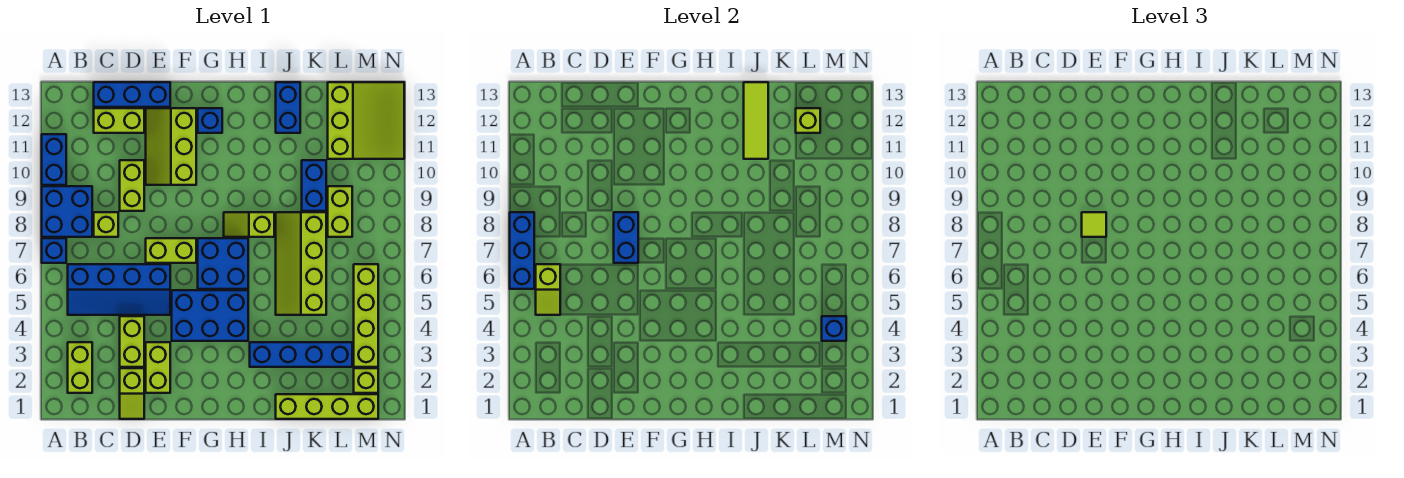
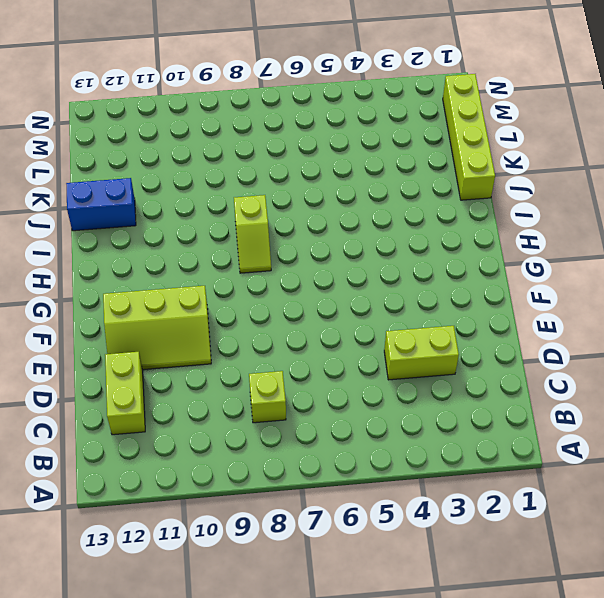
none -> blue brick A7 level 1
none -> blue brick A8:B9 level 1
none -> blue brick A10:A11 level 1
none -> lime brick B2:B3 level 1

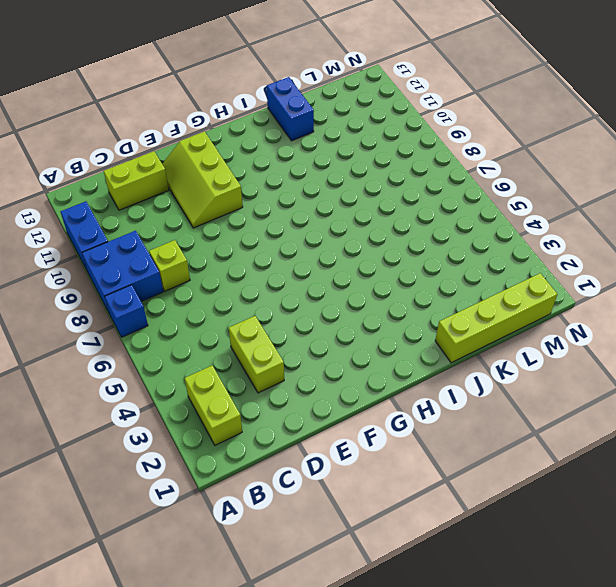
none -> blue slope B5:E6 level 1 top 6
none -> blue brick C13:E13 level 1
none -> lime slope D1:D2 level 1 top 2
none -> lime brick D9:D10 level 1

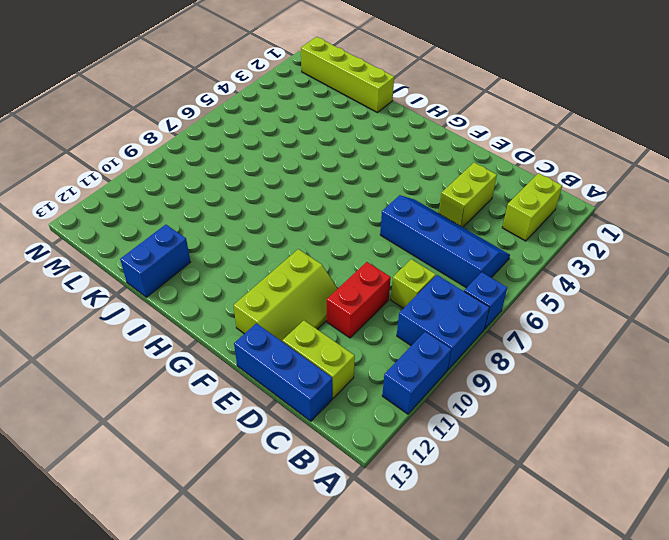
red brick D9:D10 level 1 -> lime brick D9:D10 level 1
none -> lime slope D1:D2 level 1 top 2
none -> lime brick E2:E3 level 1
none -> lime brick E7:F7 level 1
none -> blue brick F4:H5 level 1

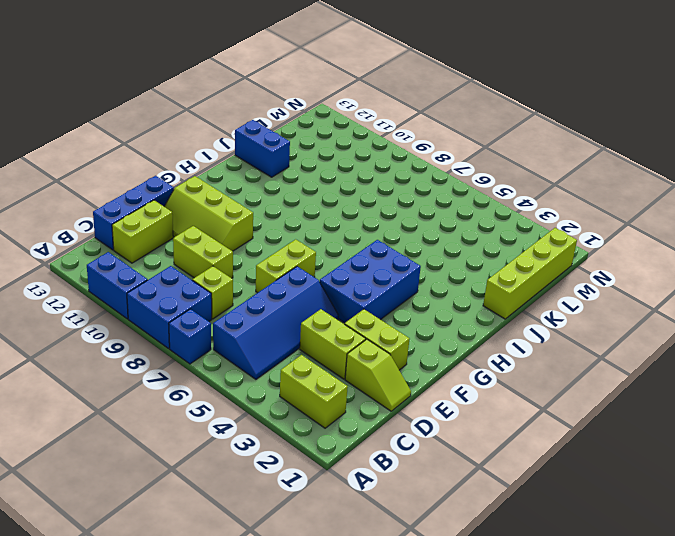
none -> blue brick G6:H7 level 1
none -> blue brick G12 level 1
none -> lime slope H8:I8 level 1 top I
none -> blue brick I3:L3 level 1

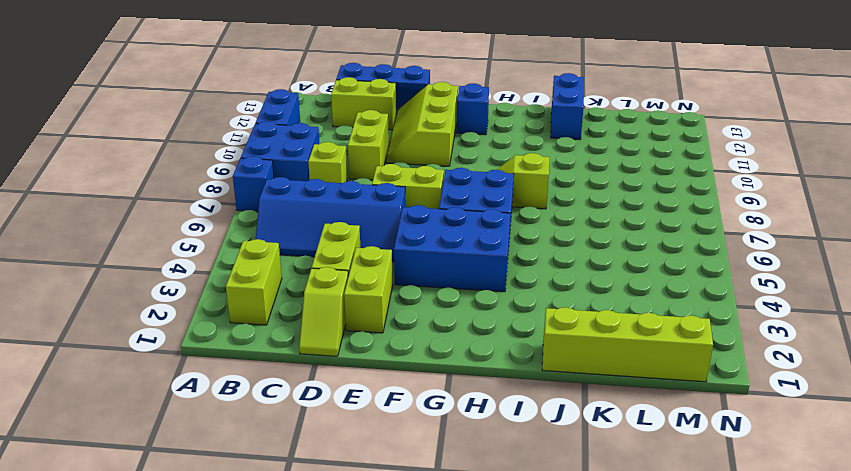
none -> blue brick I3:L3 level 1
none -> lime slope J5:K8 level 1 top K
none -> blue brick K9:K10 level 1
none -> lime brick L8:L9 level 1

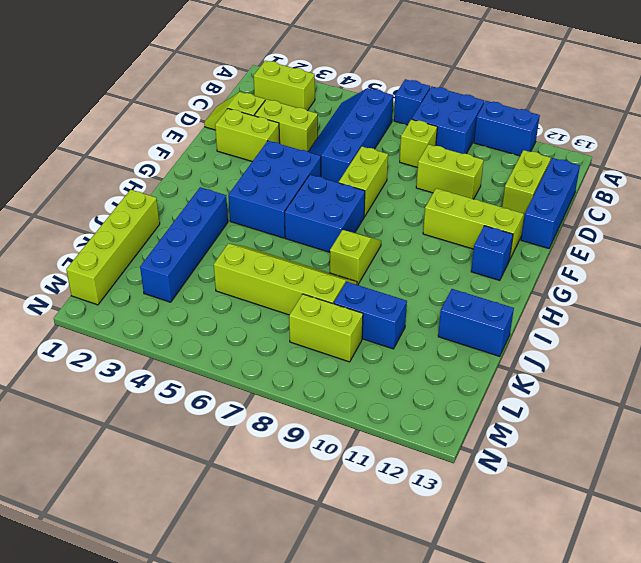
none -> lime slope L11:N13 level 1 top L
none -> lime brick M2 level 1
none -> lime brick M3:M6 level 1
none -> blue brick A6:A8 level 2

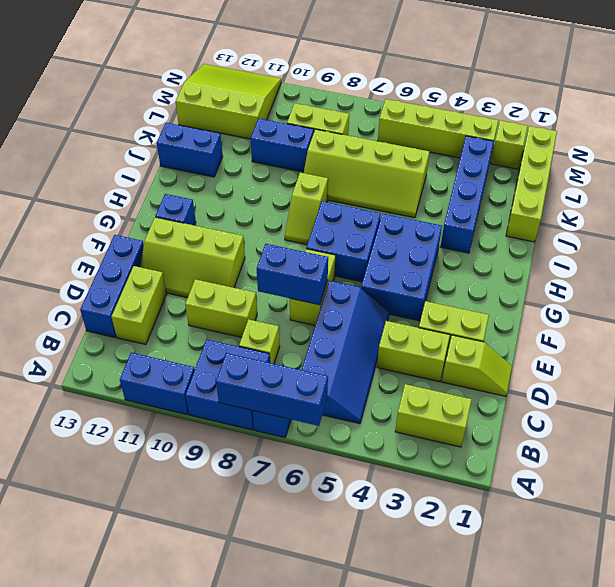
none -> lime slope B5:B6 level 2 top 6
none -> lime tile J11:J13 level 2
none -> lime brick L12 level 2
none -> blue brick M4 level 2

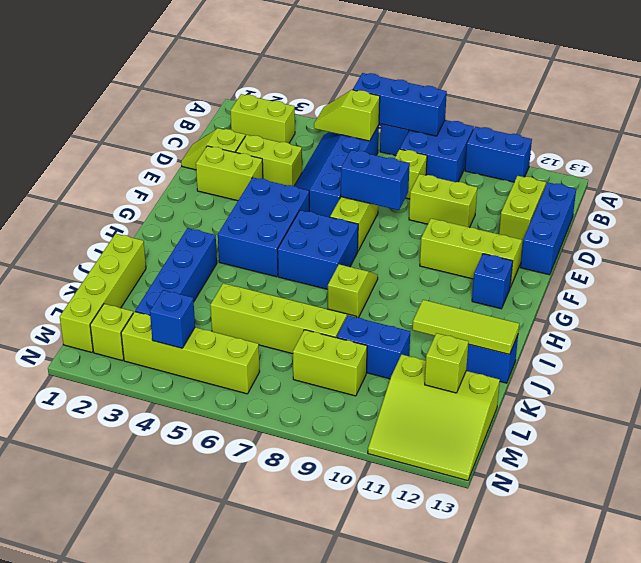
none -> lime tile E8 level 3

